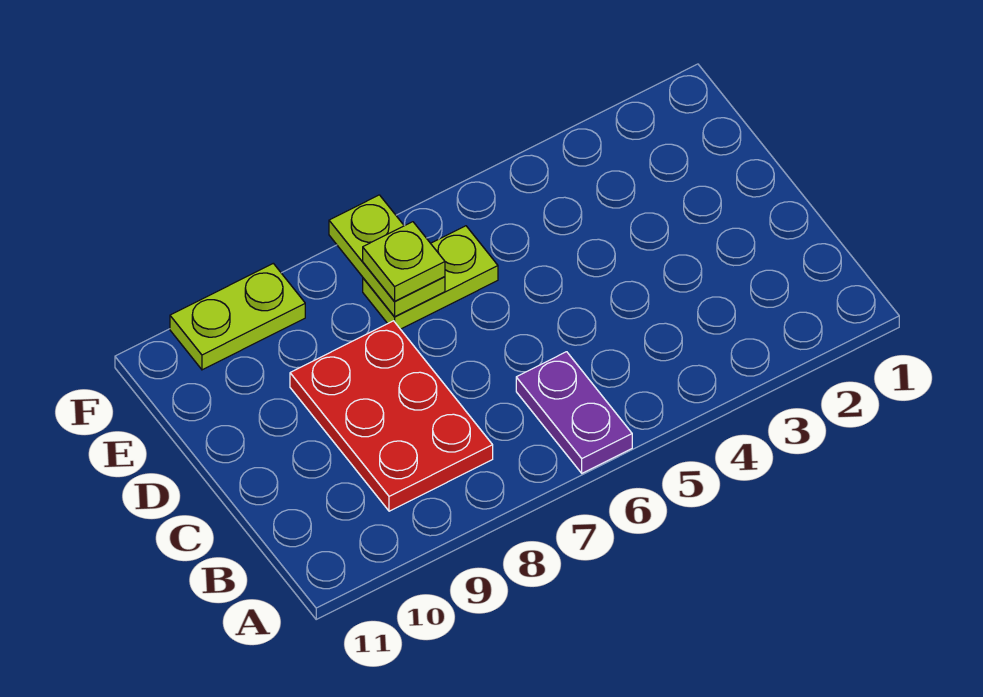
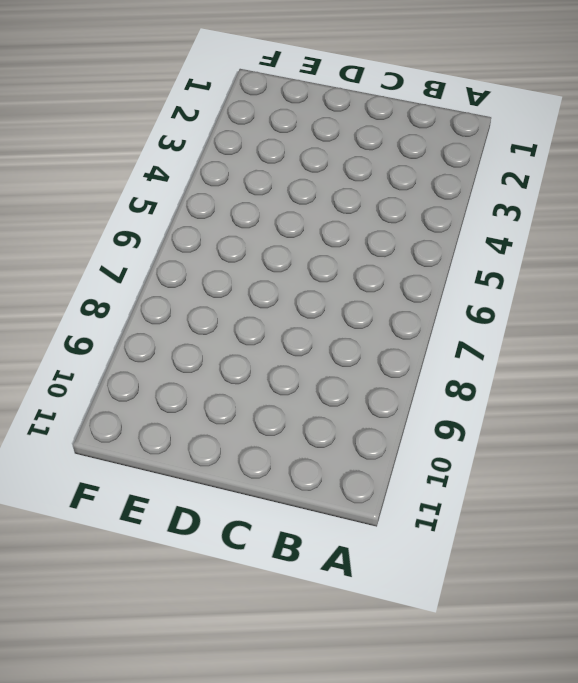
none -> purple plate A6:B6 level 1
none -> red plate B8:D9 level 1

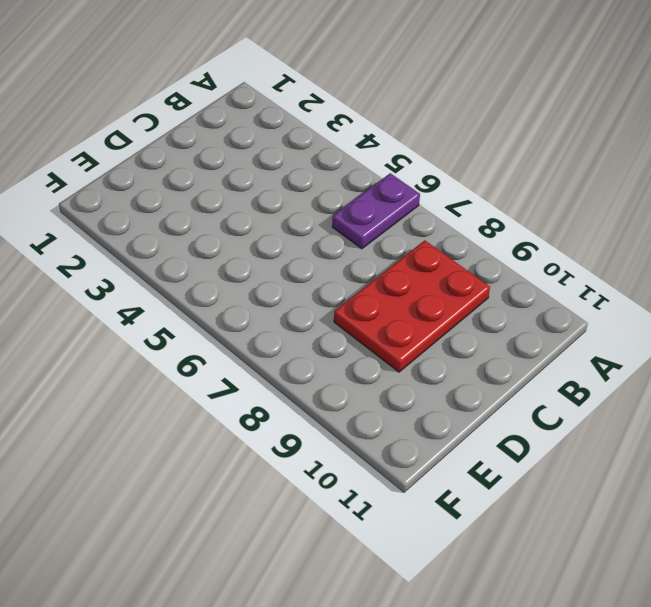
none -> lime plate E6:E7 level 1
none -> lime plate F9:F10 level 1

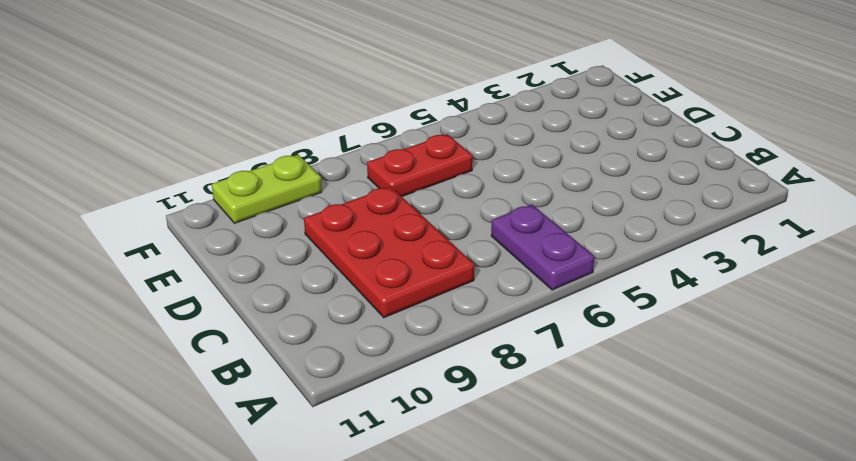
red plate E6:E7 level 1 -> lime plate E6:E7 level 1
none -> lime plate E7:F7 level 2
none -> lime plate E7 level 3

